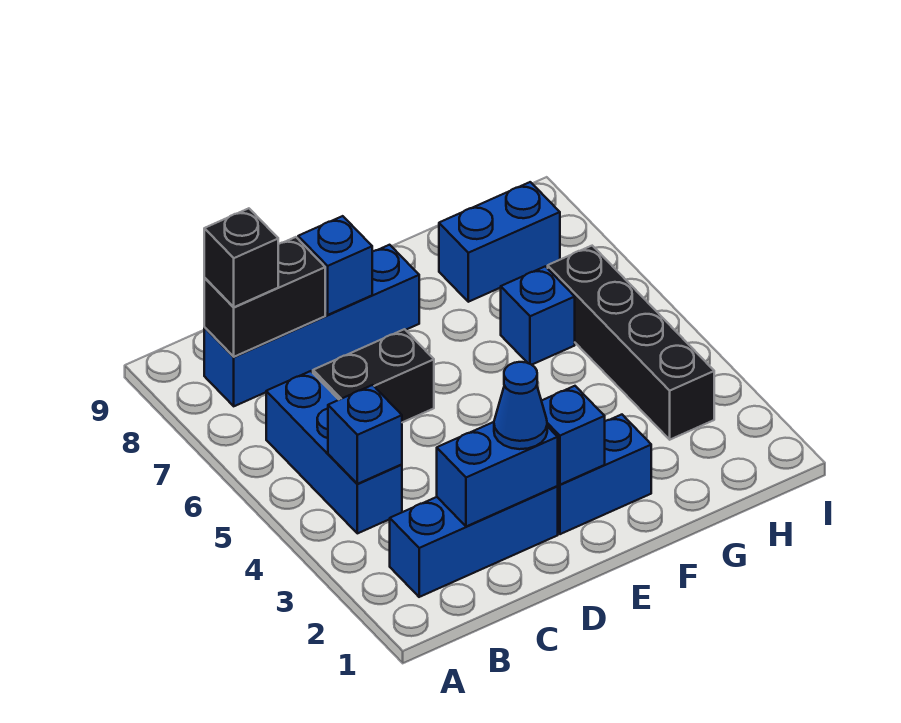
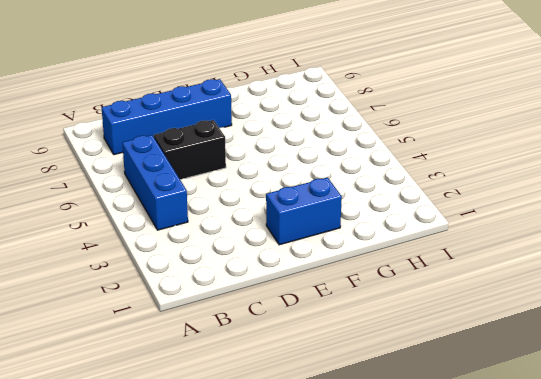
none -> blue brick B2:D2 level 1
none -> blue brick G6 level 1
none -> blue brick G8:H8 level 1

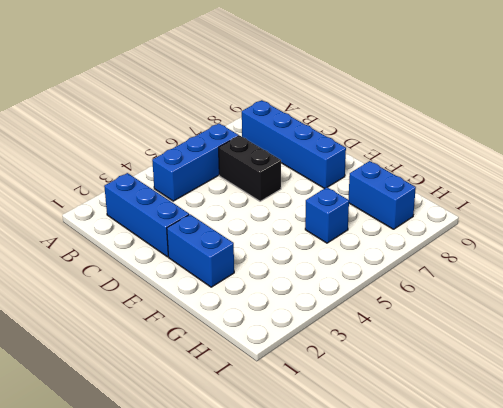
none -> black brick H3:H6 level 1
none -> blue brick B4 level 2
none -> black brick B8:C8 level 2

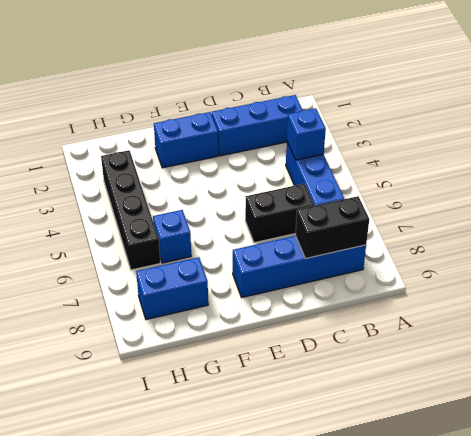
none -> blue brick C2:D2 level 2
none -> blue brick D8 level 2
none -> blue brick E2 level 2

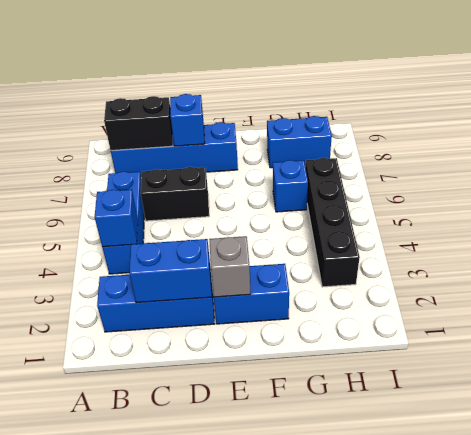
grey brick E2 level 2 -> blue brick E2 level 2
none -> black brick B8 level 3
none -> blue cone D2 level 3

